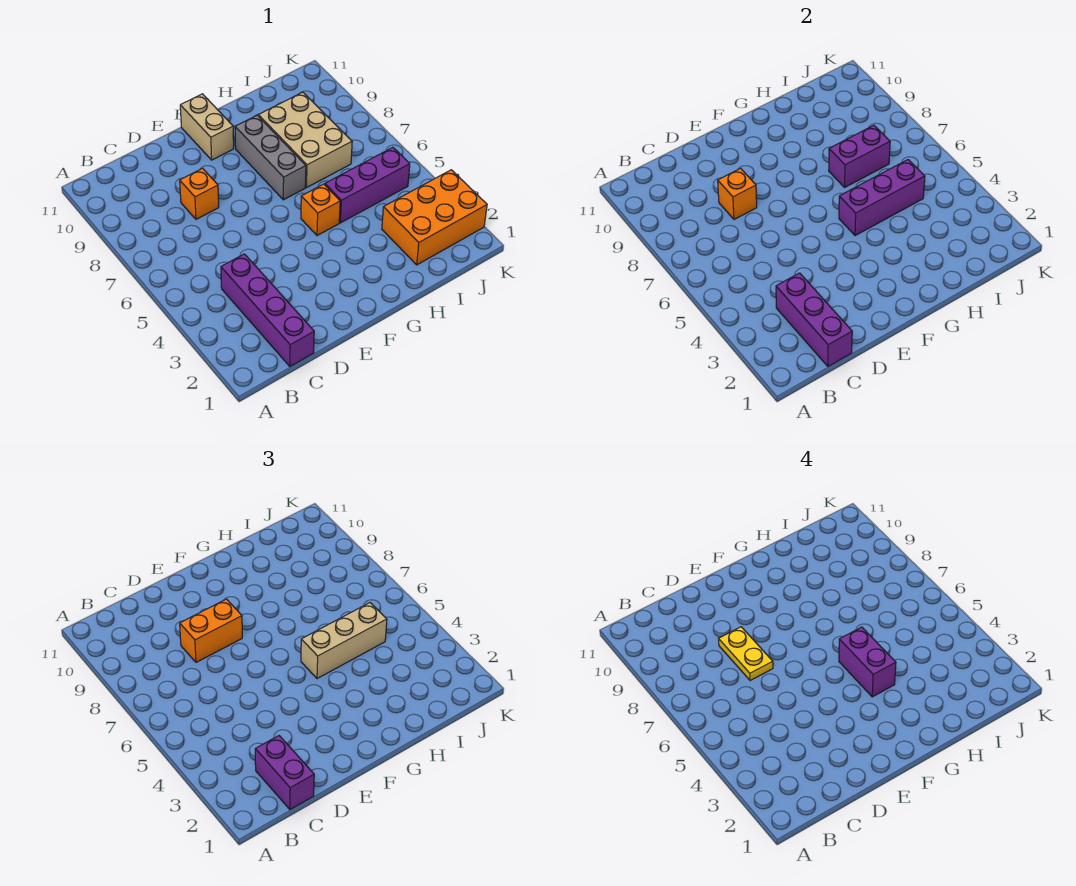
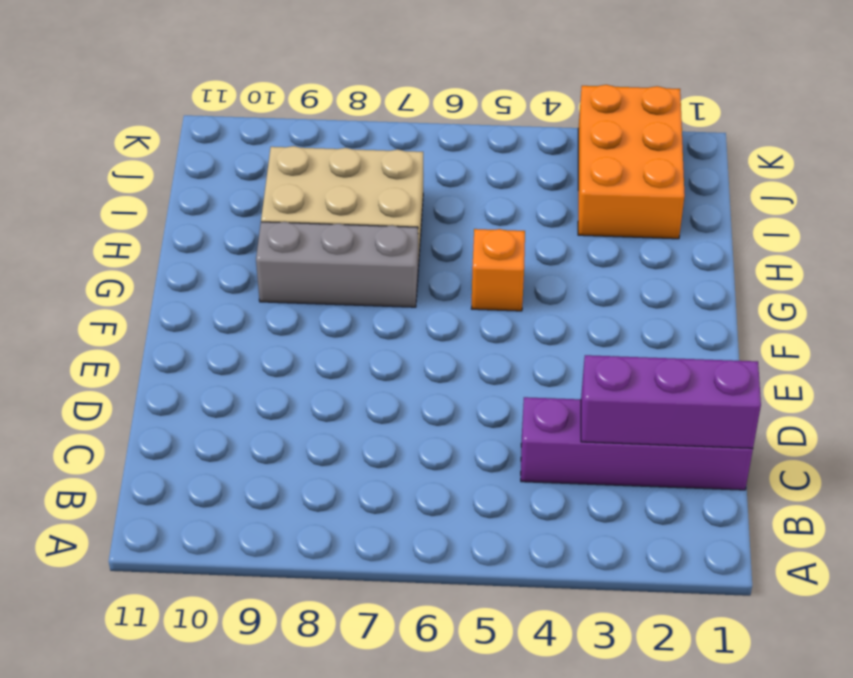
none -> orange brick D8 level 1
none -> tan brick F10:F11 level 1
none -> purple brick H5:J5 level 1

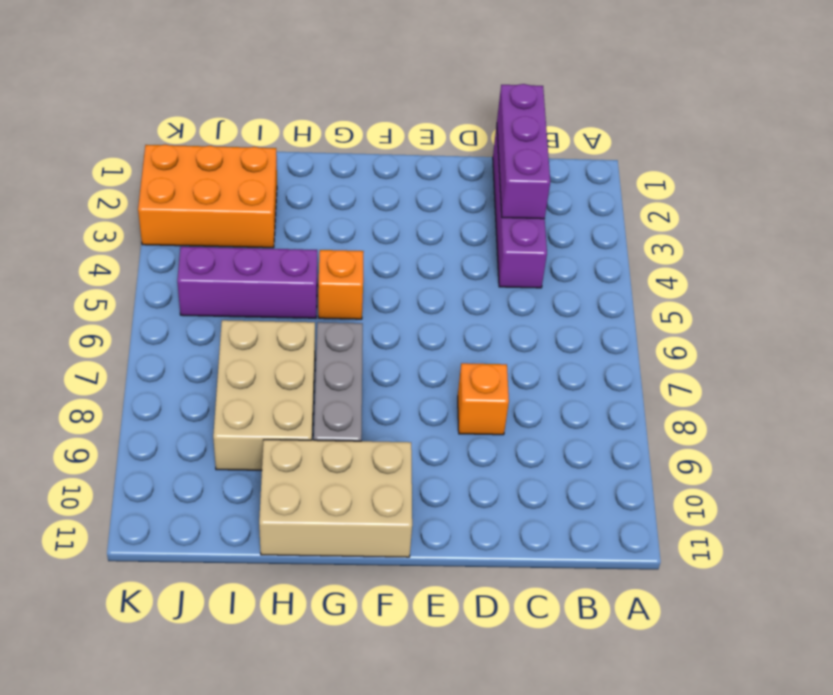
tan brick F10:H11 level 1 -> tan brick F10:F11 level 1
none -> orange brick D8 level 2
none -> purple brick G5:I5 level 2
none -> purple brick H7:I7 level 2

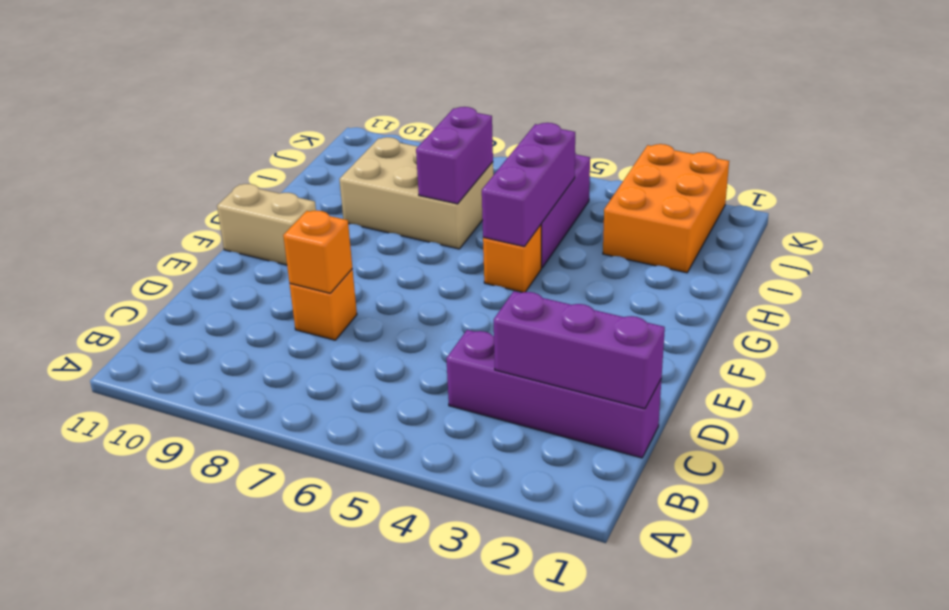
none -> grey brick G7:G9 level 1
none -> purple brick C1:C2 level 3
none -> orange brick D8:E8 level 3

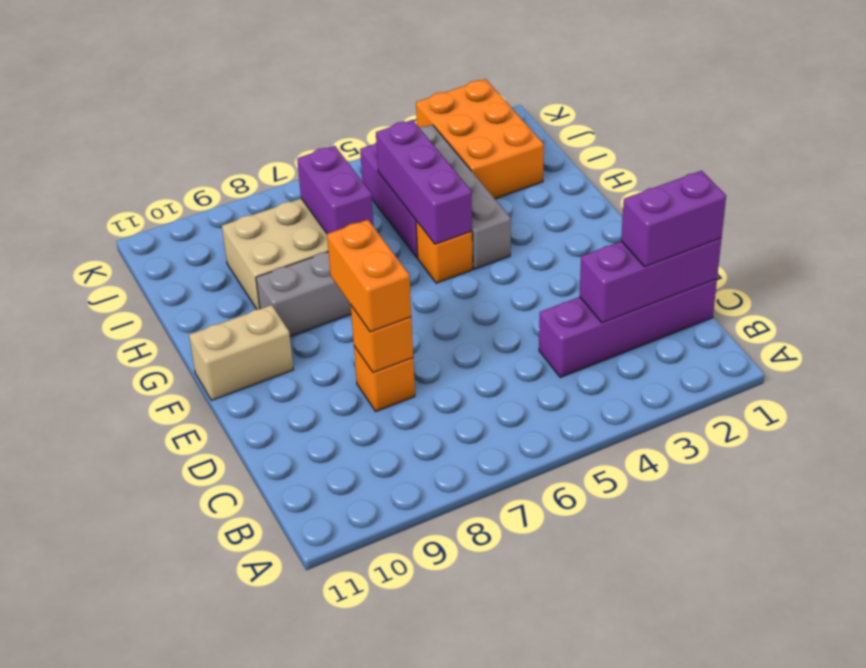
grey brick G4:J4 level 1 -> none
none -> tan brick G5:I5 level 3
none -> yellow plate D7:D8 level 4
none -> purple brick G4:G5 level 4

